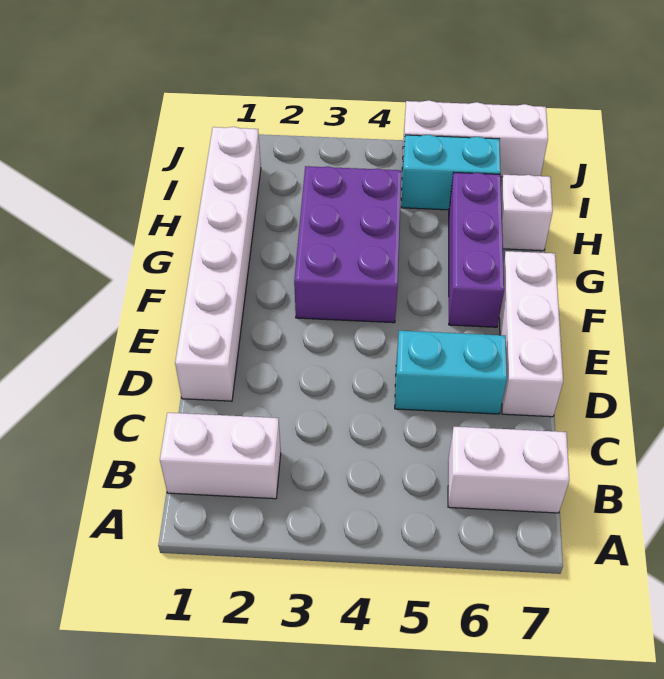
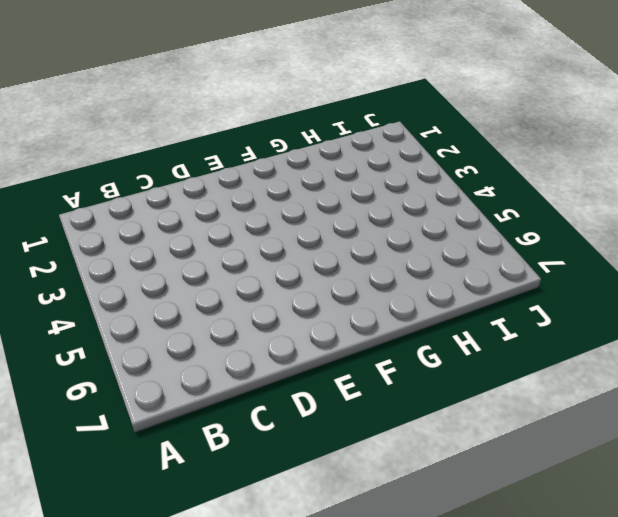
none -> white brick B1:B2 level 1
none -> white brick B6:B7 level 1

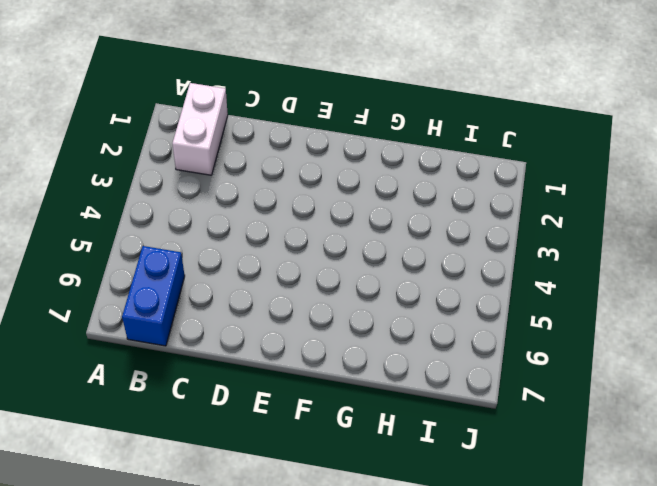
blue brick B6:B7 level 1 -> white brick B6:B7 level 1
none -> white brick D1:I1 level 1
none -> cyan brick D5:D6 level 1

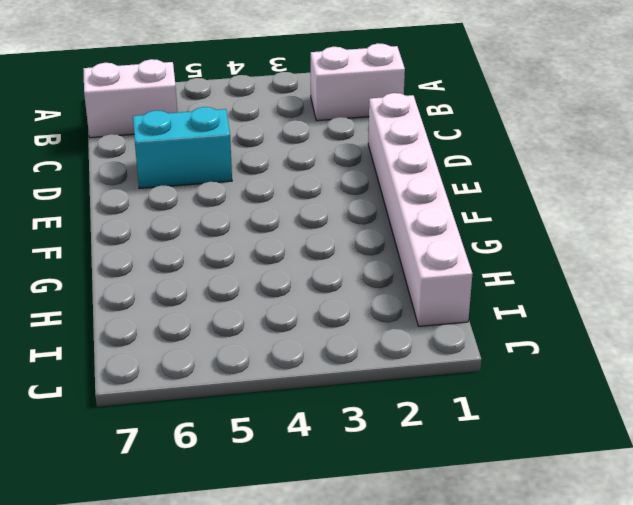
none -> white brick D7:F7 level 1
none -> purple brick F3:H4 level 1

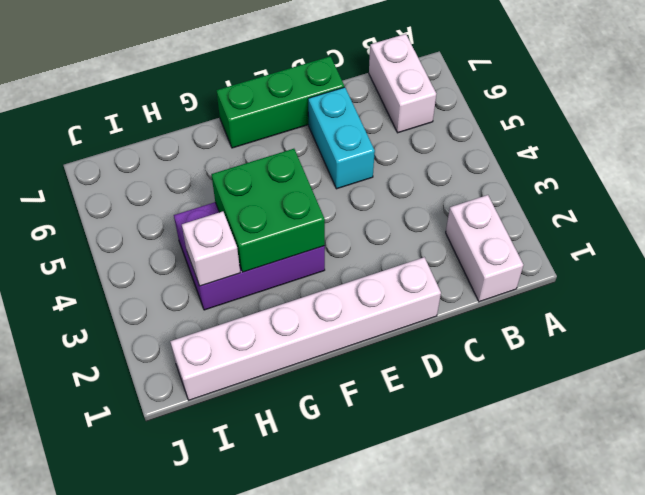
green brick D7:F7 level 1 -> white brick D7:F7 level 1
green brick F3:G4 level 2 -> none
white brick H3 level 2 -> white brick H7 level 1
none -> purple brick F6:H6 level 1
none -> cyan brick I5:I6 level 1

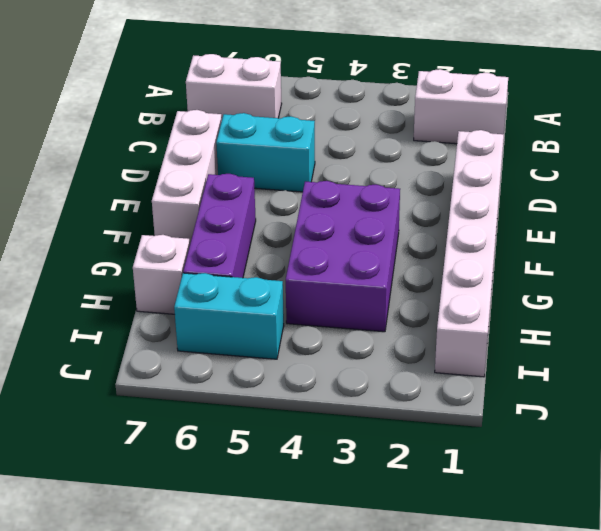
none -> white brick J5:J7 level 1

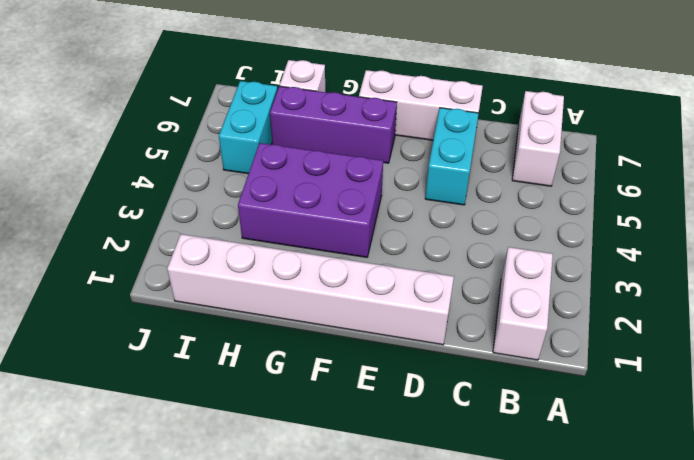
none -> white brick J5:J7 level 1

